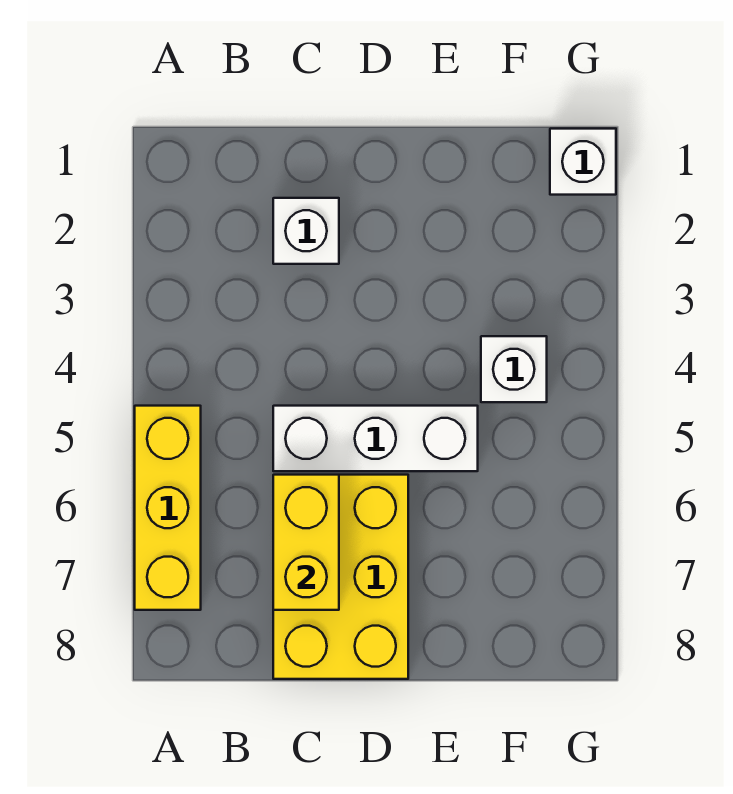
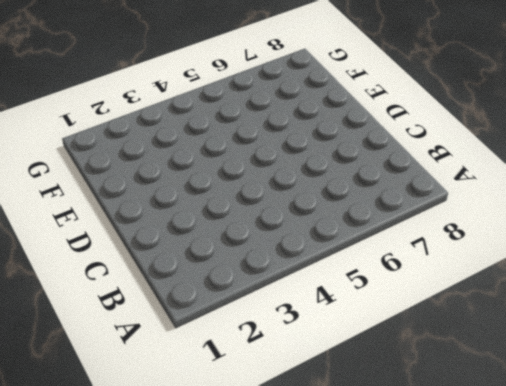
none -> yellow brick A5:A7 level 1
none -> white brick C2 level 1

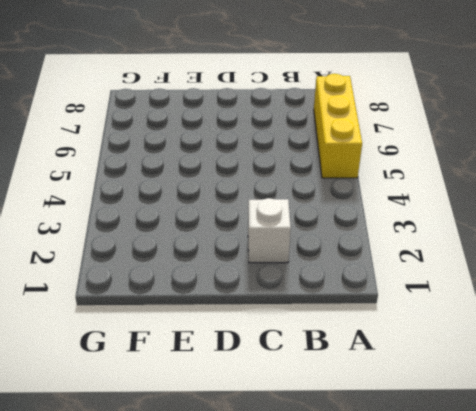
none -> white brick C5:E5 level 1
none -> yellow brick C6:D8 level 1

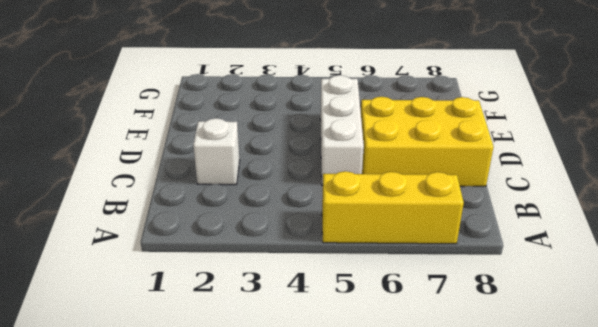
none -> white brick F4 level 1
none -> white brick G1 level 1

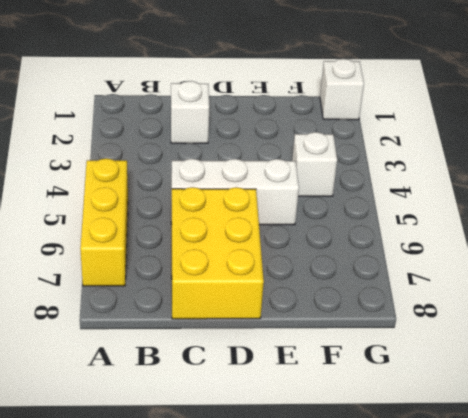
none -> yellow brick C6:C7 level 2

